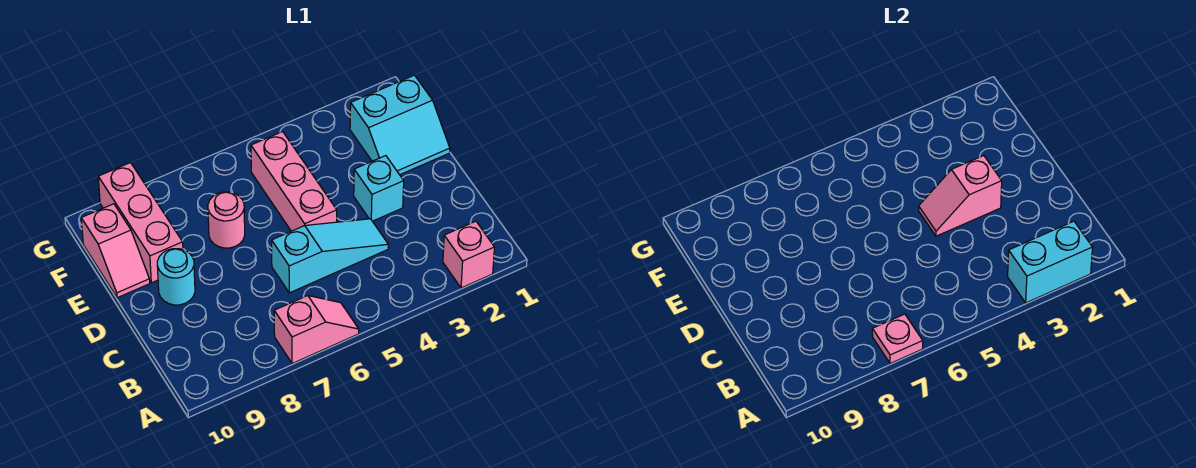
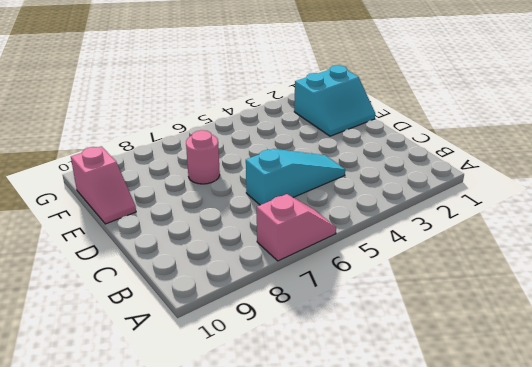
none -> pink brick A2 level 1
none -> cyan brick D3 level 1
none -> pink brick D5:F5 level 1

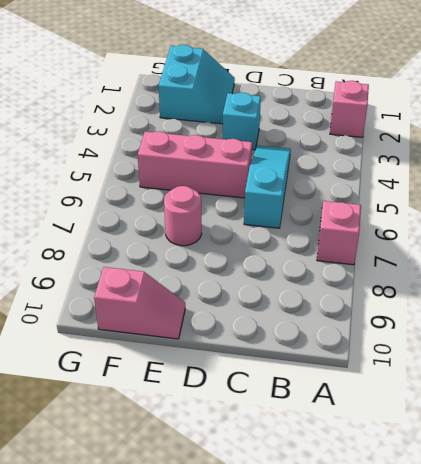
none -> cyan round brick D9 level 1
none -> pink brick E9:G9 level 1
none -> cyan brick A2:A3 level 2

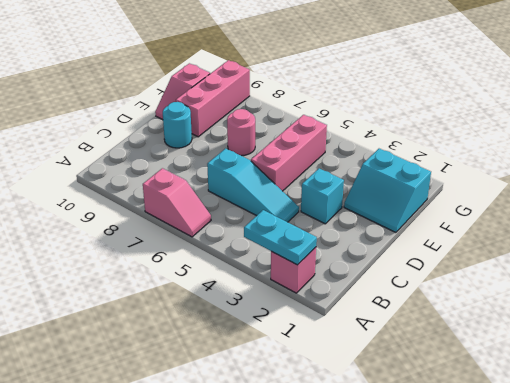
cyan plate A2:A3 level 2 -> cyan brick A2:A3 level 2
none -> pink plate A7 level 2
none -> pink slope D3:D4 level 2 top 3

